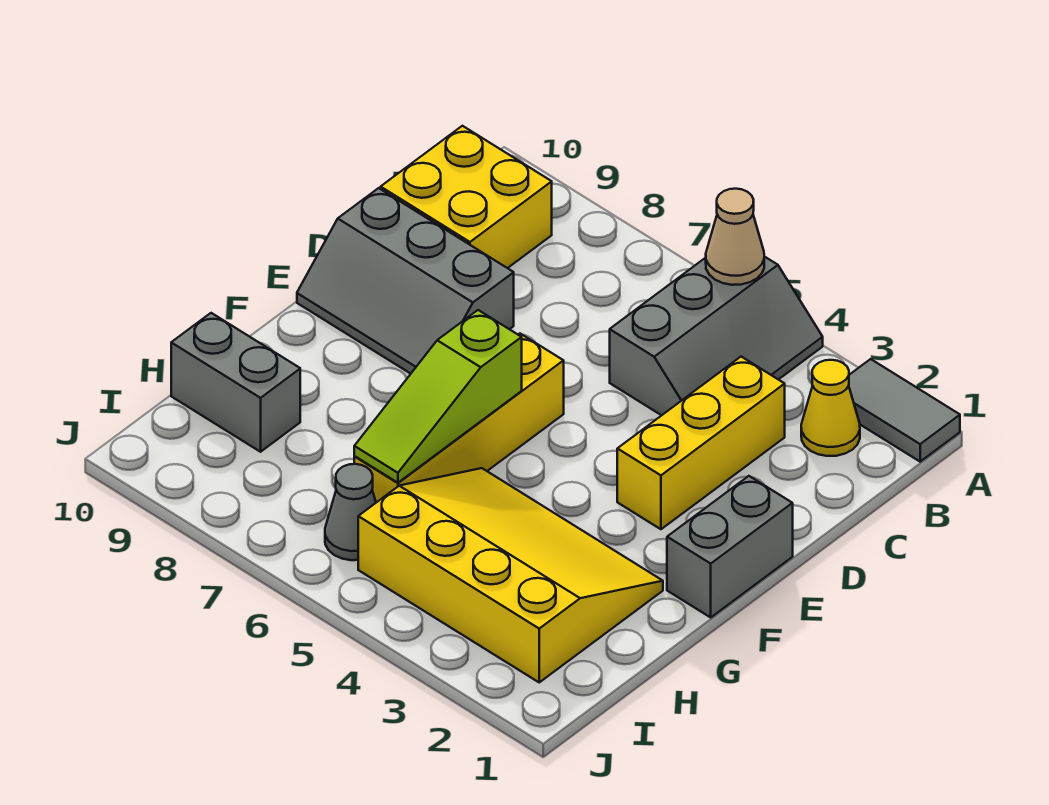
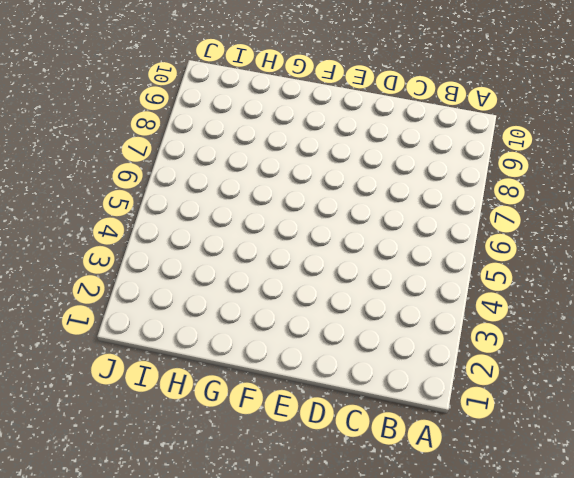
none -> grey tile A1:A2 level 1
none -> grey slope A4:C5 level 1 top 5
none -> yellow cone B2 level 1

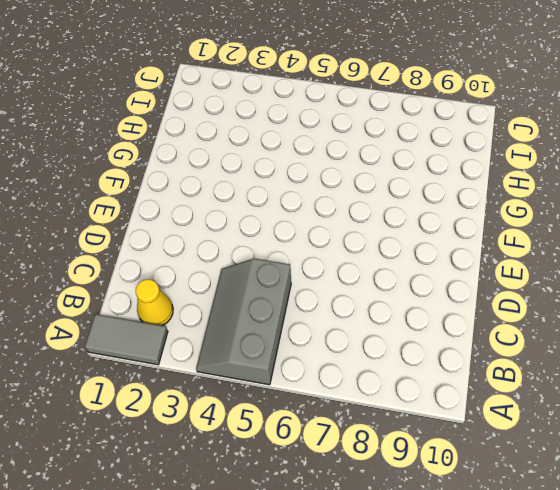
none -> yellow brick B9:C10 level 1
none -> yellow brick C3:E3 level 1
none -> grey slope D8:E10 level 1 top D

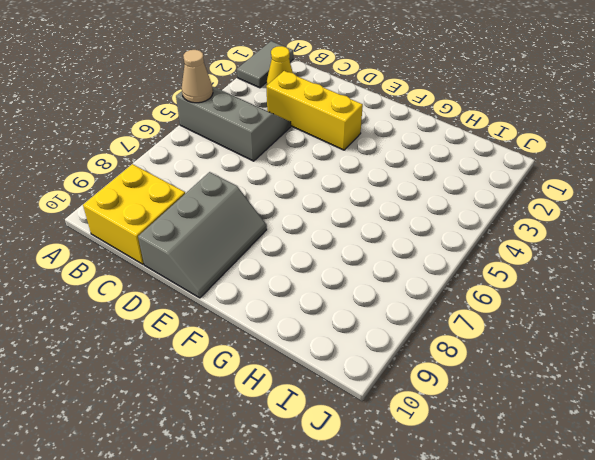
none -> grey brick E1:F1 level 1
none -> yellow brick E6:H6 level 1
none -> yellow slope G2:I5 level 1 top I

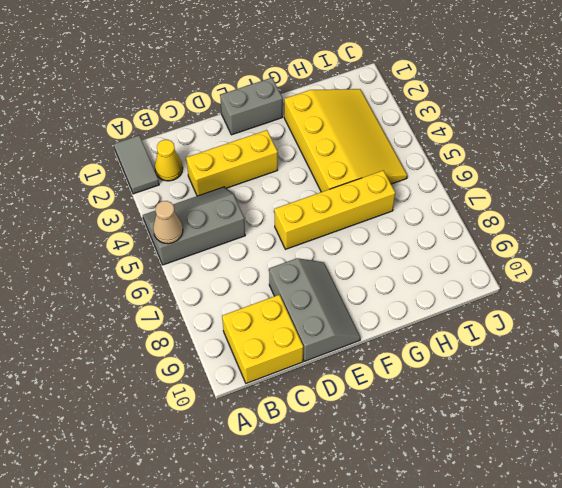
yellow slope G2:I5 level 1 top G -> yellow slope G2:I5 level 1 top I
none -> grey brick H9:H10 level 1
none -> grey cone I6 level 1
none -> lime slope F6:H6 level 2 top F

